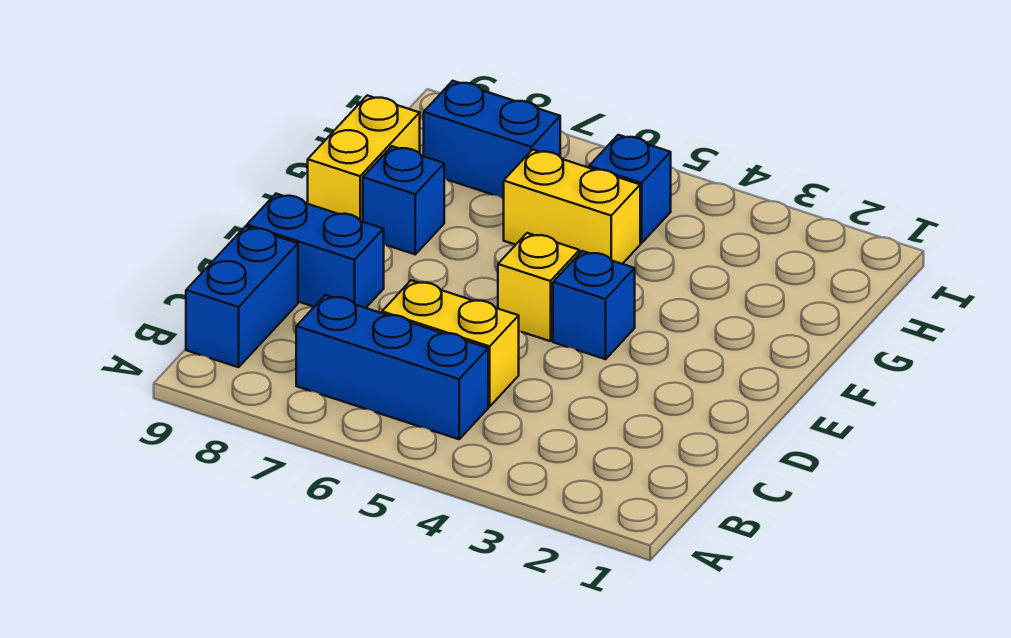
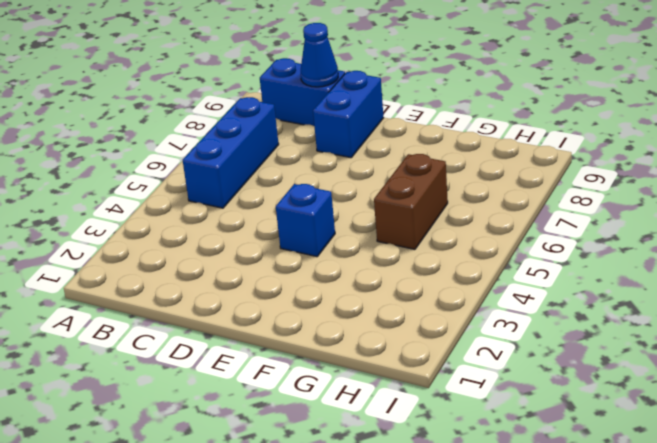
blue cone C9 level 2 -> none
brown brick G5:G6 level 1 -> yellow brick G5:G6 level 1
none -> yellow brick C5:C6 level 1
none -> yellow brick E5 level 1

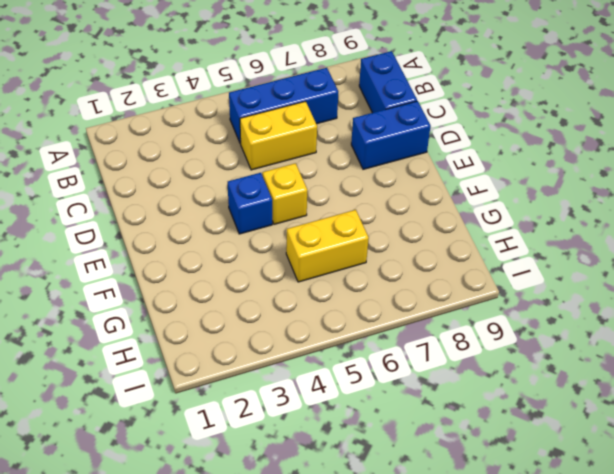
none -> blue brick F8 level 1
none -> yellow brick F9:G9 level 1

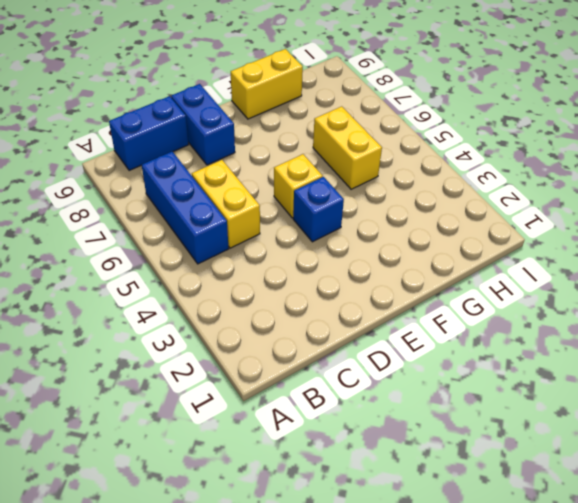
none -> blue brick F8 level 1
none -> blue brick H5 level 1

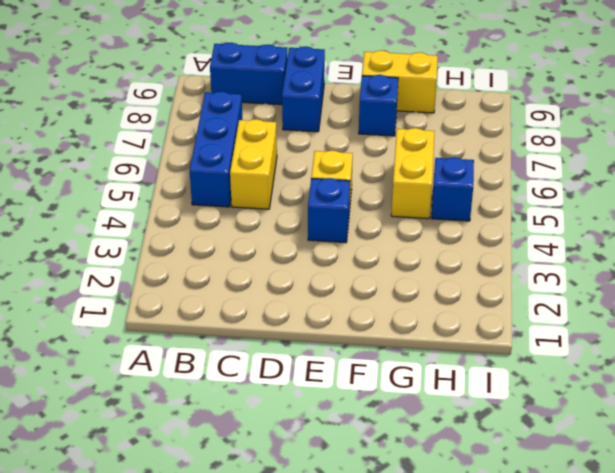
none -> blue brick H7:H8 level 1

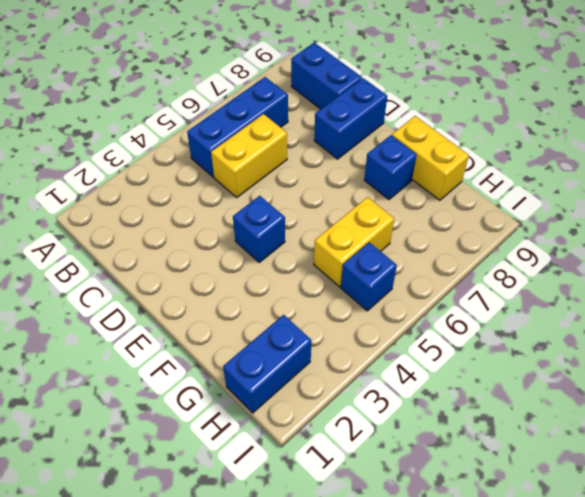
blue brick H1:H2 level 1 -> blue brick H7:H8 level 1
none -> yellow brick E5 level 1

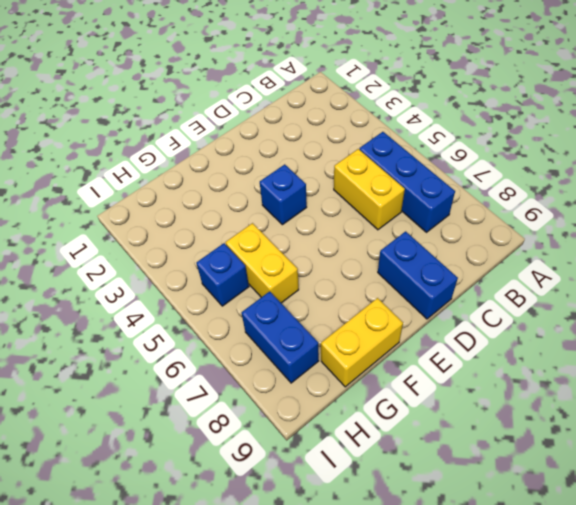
none -> blue brick B9:C9 level 1
none -> yellow brick E5 level 1

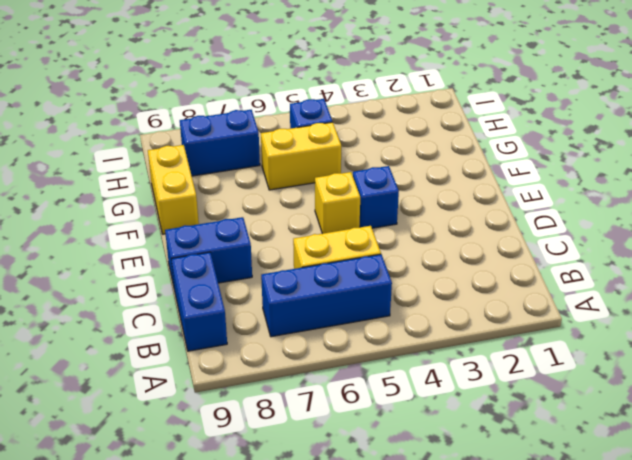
none -> blue brick F8 level 1

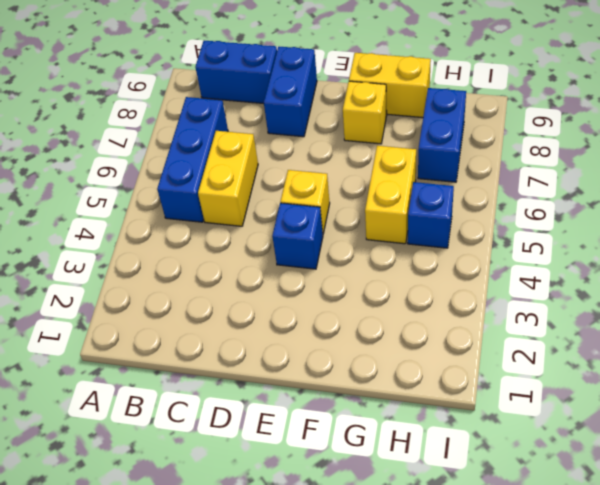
yellow brick F8 level 1 -> blue brick F8 level 1

